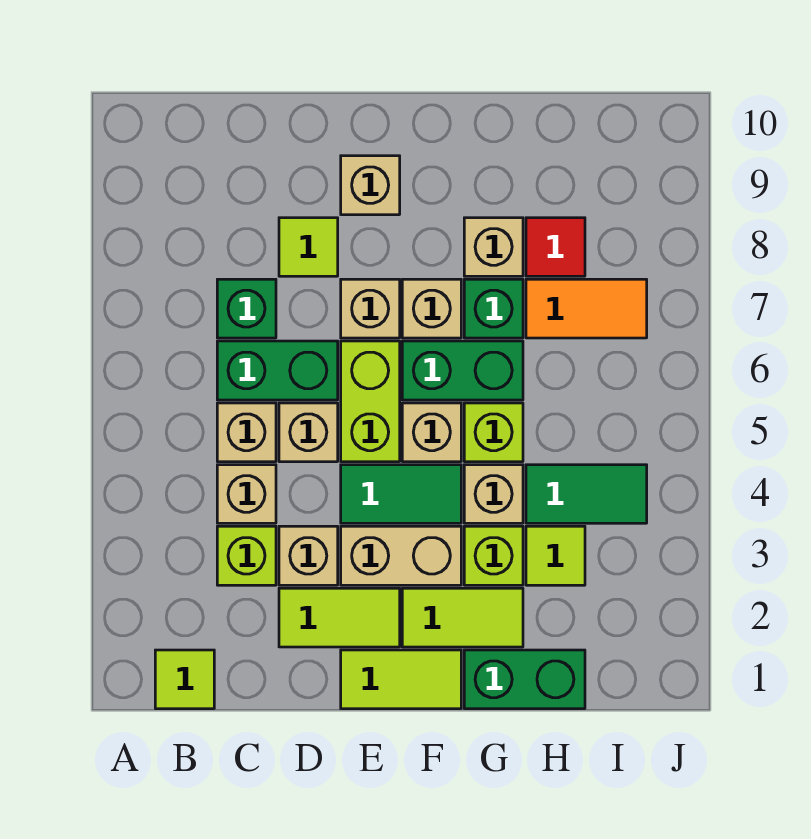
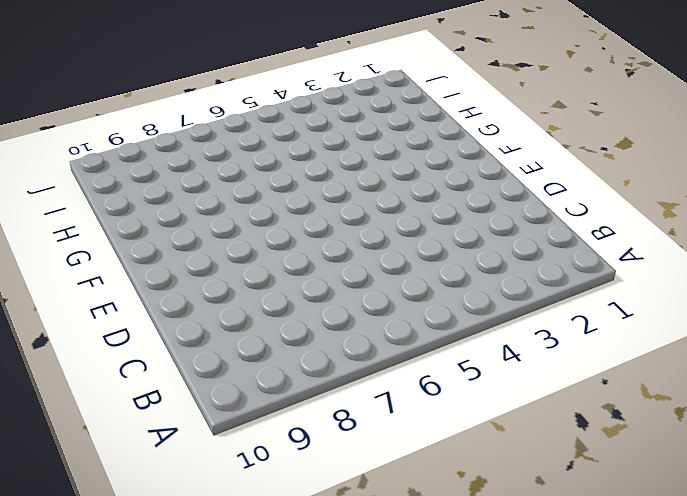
none -> lime tile B1 level 1
none -> lime brick C3 level 1
none -> tan brick C4 level 1
none -> tan brick C5 level 1

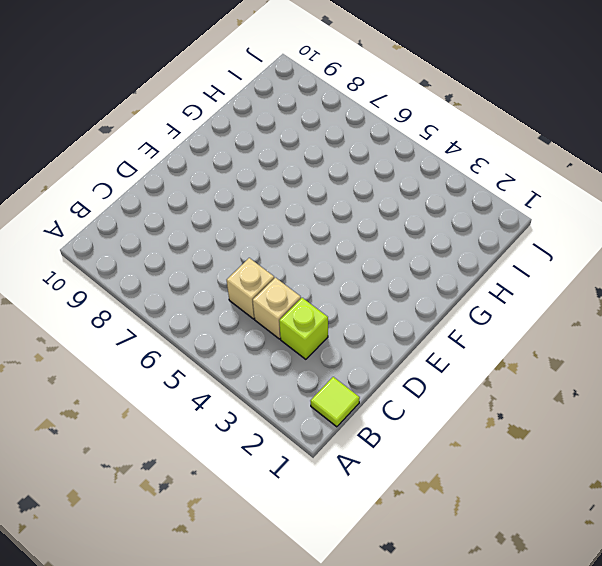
none -> green brick C6:D6 level 1
none -> green brick C7 level 1
none -> lime tile D2:E2 level 1
none -> tan brick D3 level 1

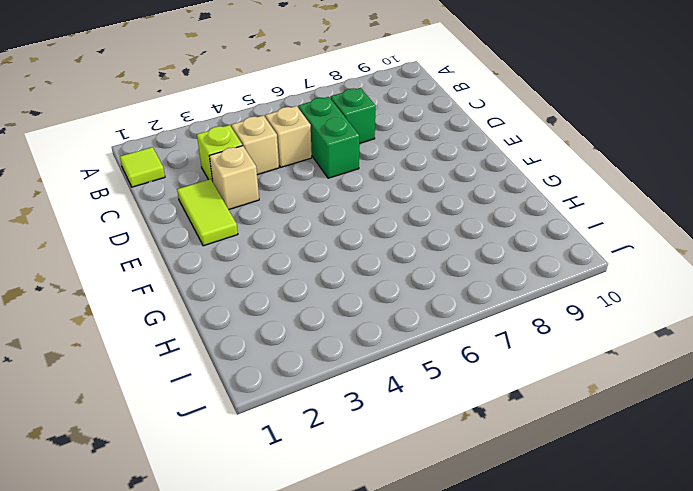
none -> tan brick D5 level 1
none -> lime tile D8 level 1
none -> lime tile E1:F1 level 1
none -> tan brick E3:F3 level 1

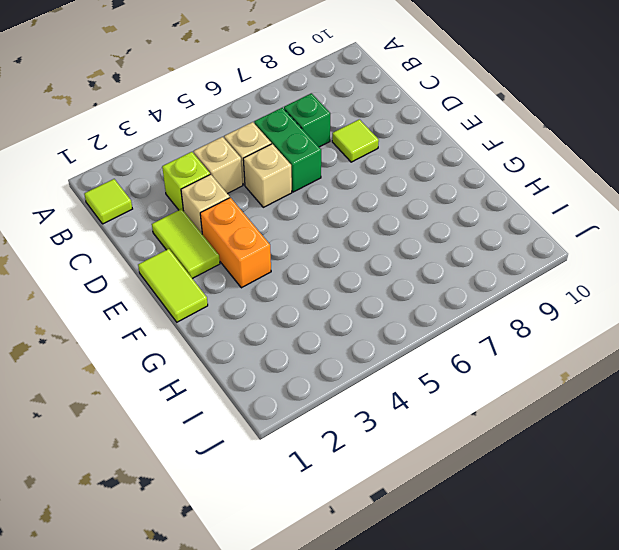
orange brick E3:F3 level 1 -> tan brick E3:F3 level 1
none -> green tile E4:F4 level 1
none -> lime brick E5:E6 level 1
none -> tan brick E7 level 1
none -> tan brick E9 level 1

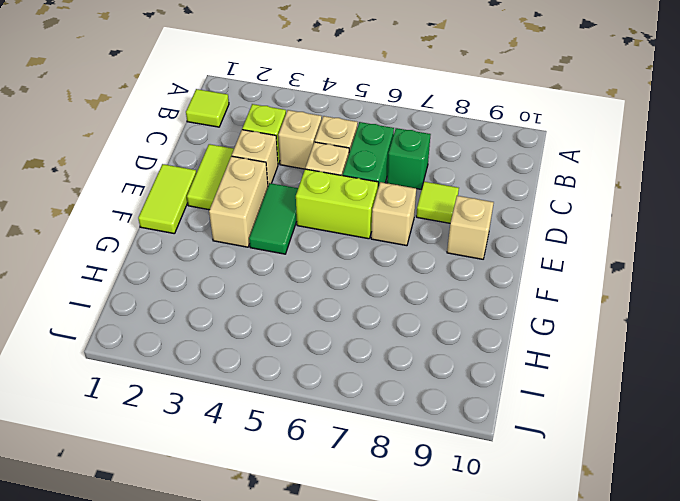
none -> lime tile F2:G2 level 1
none -> tan brick F5 level 1
none -> green brick F6:G6 level 1
none -> tan brick F7 level 1

